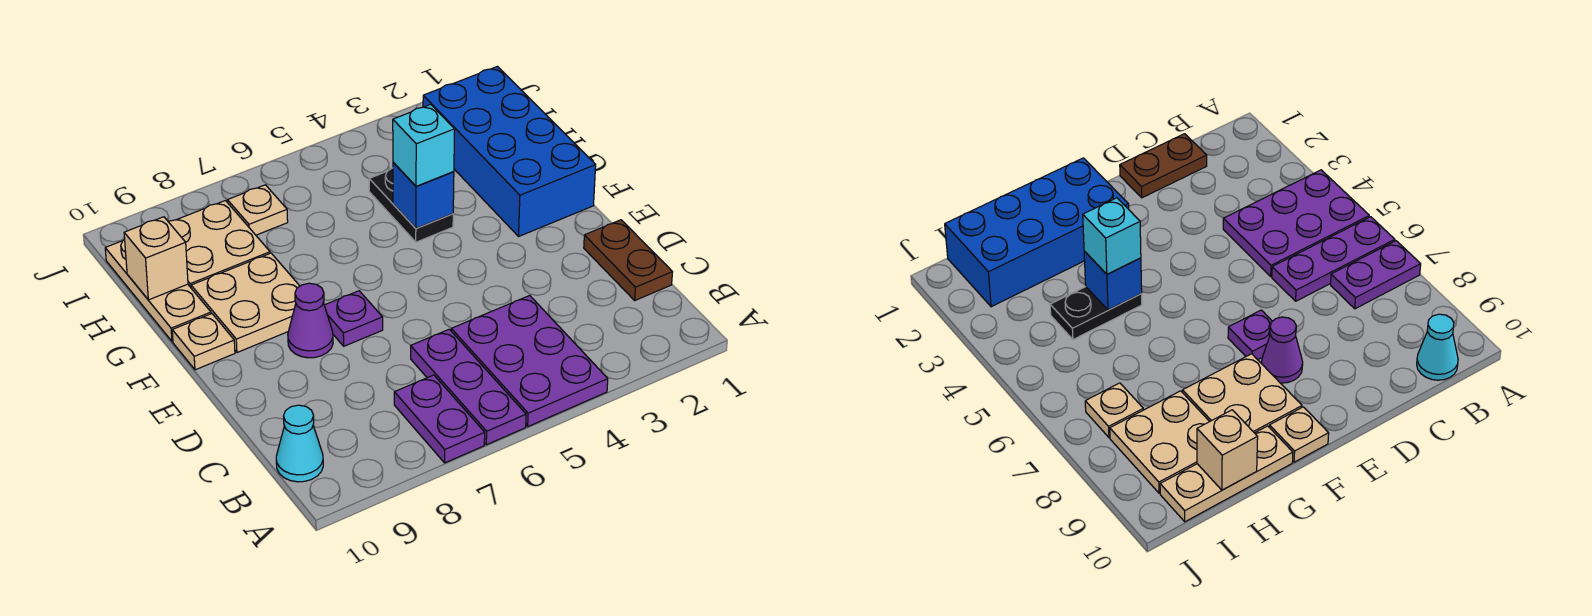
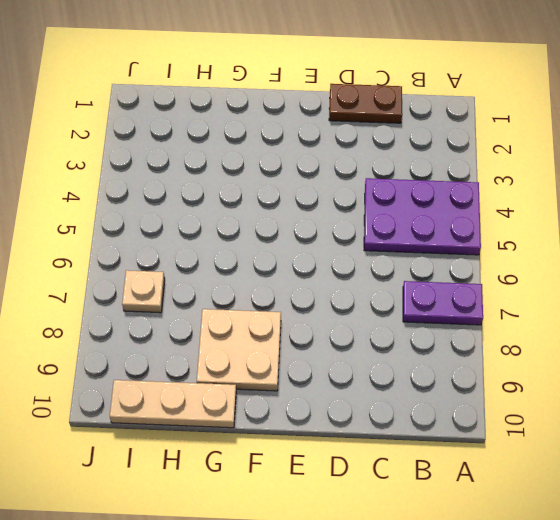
none -> purple plate A6:C6 level 1
none -> cyan cone B10 level 1
none -> purple plate E7 level 1

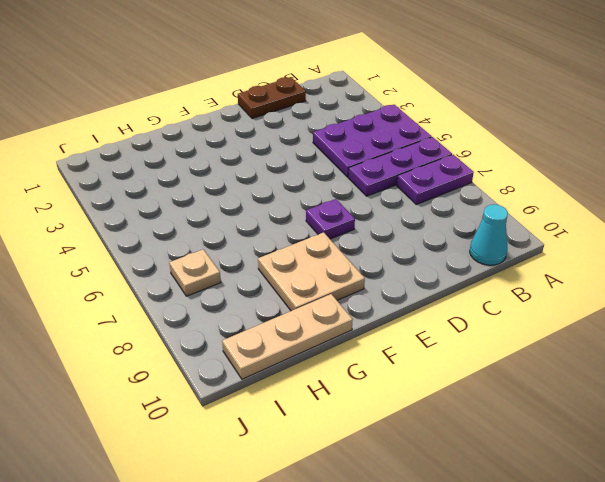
none -> purple cone E8 level 1
none -> blue brick F1:I2 level 1
none -> tan plate F10 level 1

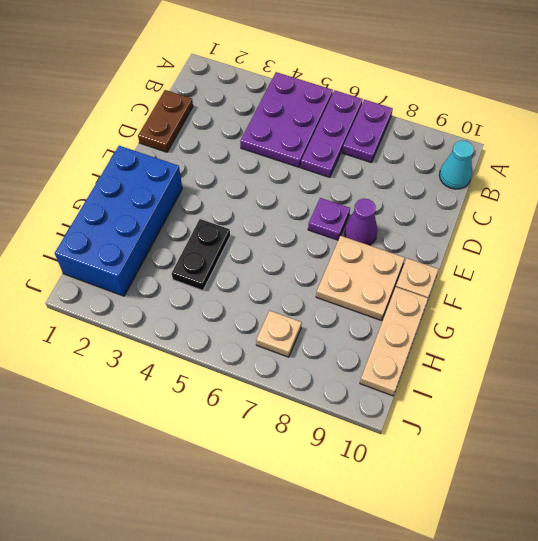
none -> tan plate H8:I9 level 1
none -> blue brick G4 level 2
none -> tan brick H10 level 2

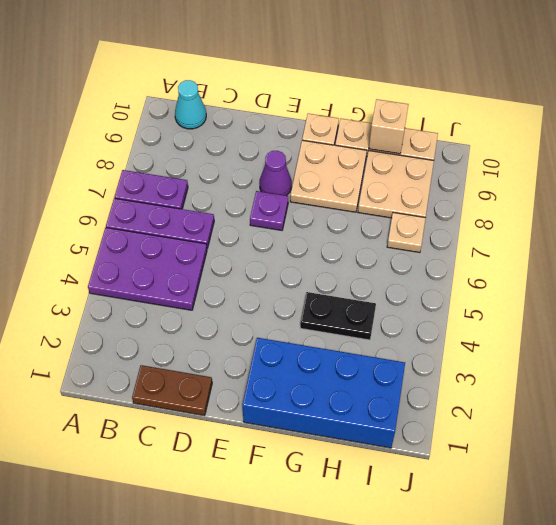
none -> blue brick G4 level 2
none -> cyan brick G4 level 3

